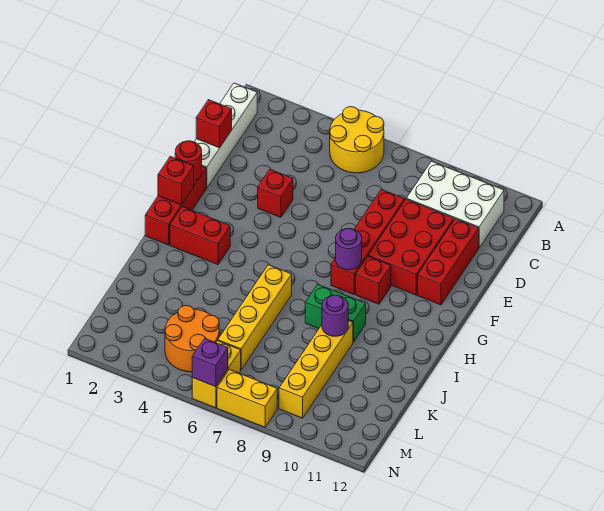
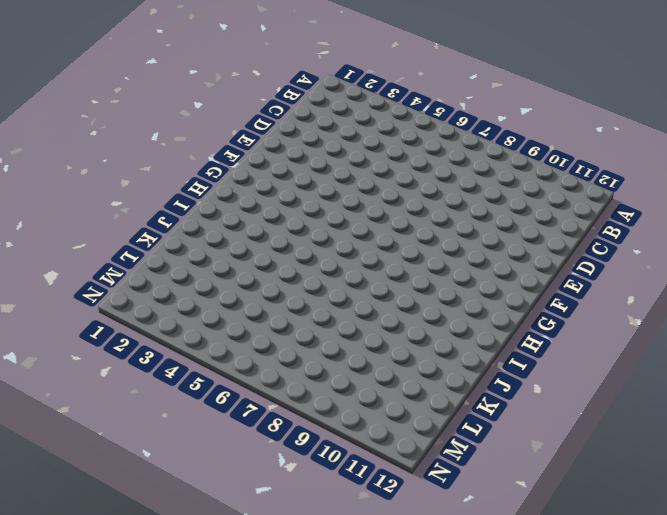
none -> yellow round brick A5:B6 level 1
none -> white brick B1:E1 level 1
none -> white brick B9:C11 level 1

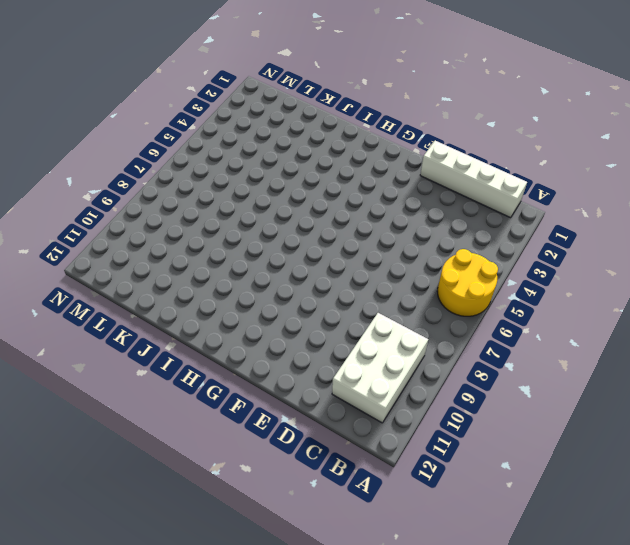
none -> red brick D8:G8 level 1
none -> red brick D9:F10 level 1
none -> red brick D11:F11 level 1

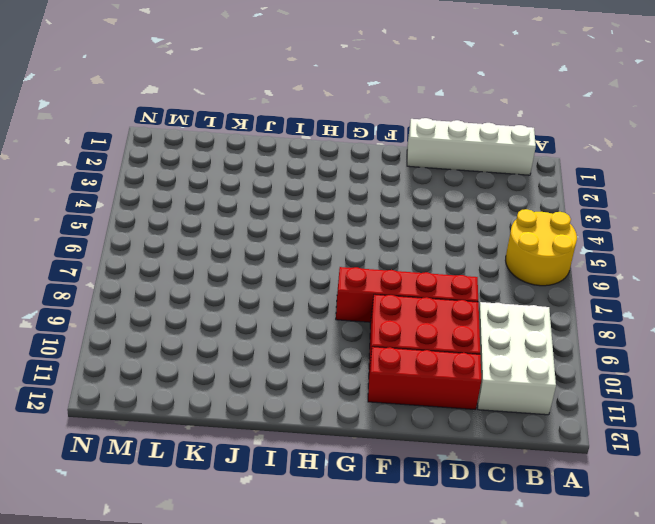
none -> red brick E4 level 1
none -> red brick F1:H1 level 1
none -> red brick G9 level 1

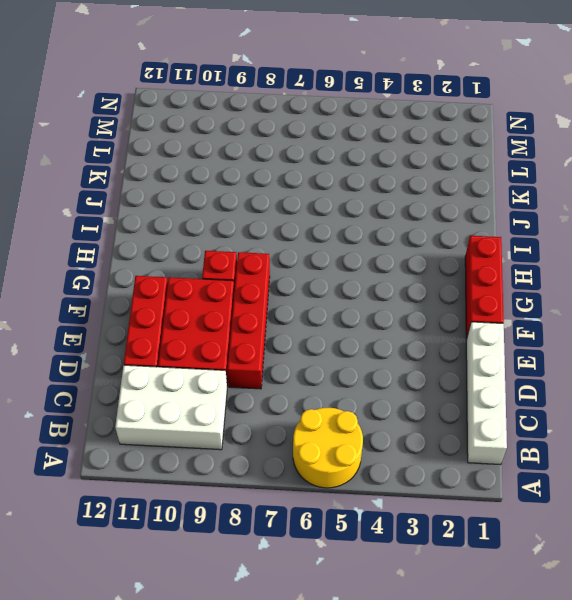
none -> red brick E4 level 1
none -> red brick H2:H3 level 1
none -> yellow brick I6:L6 level 1

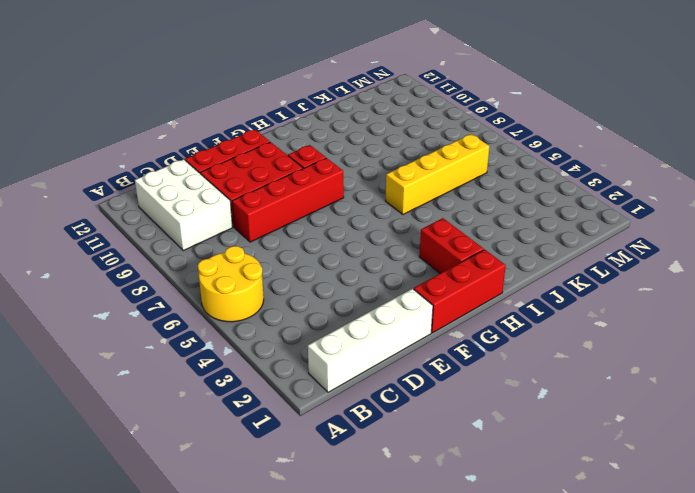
none -> red brick E4 level 1
none -> green brick I8:I9 level 1
none -> yellow brick J9:M9 level 1

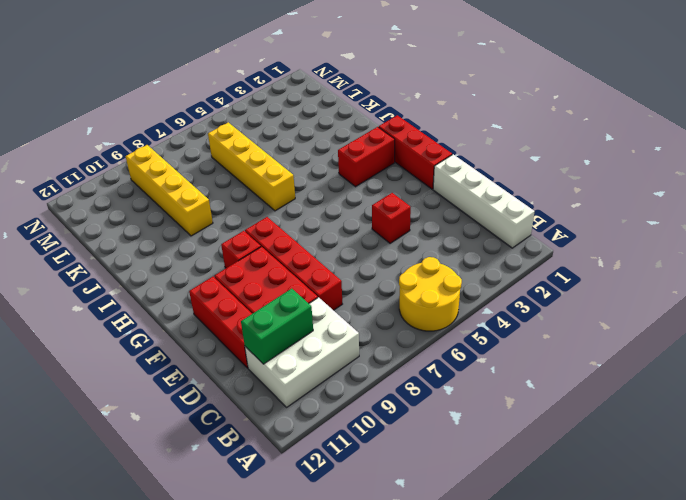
green brick C10:C11 level 2 -> green brick I8:I9 level 1
none -> orange round brick L4:M5 level 1
none -> yellow brick M6:N6 level 1
none -> yellow brick N7:N8 level 1

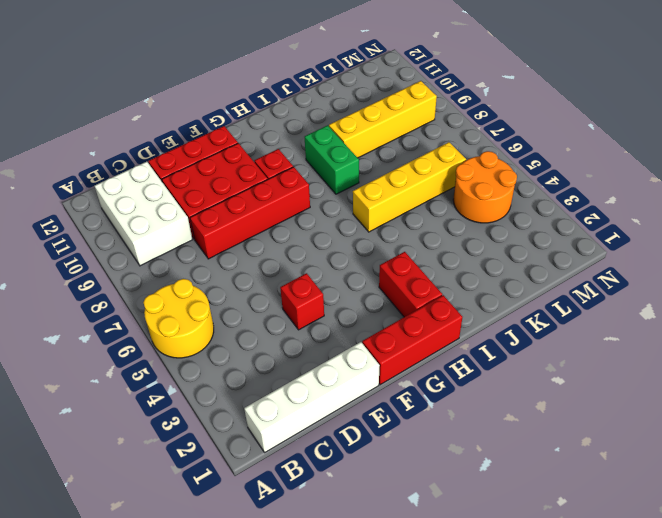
none -> yellow brick M6:N6 level 1
none -> yellow brick N7:N8 level 1
none -> red brick D1 level 2

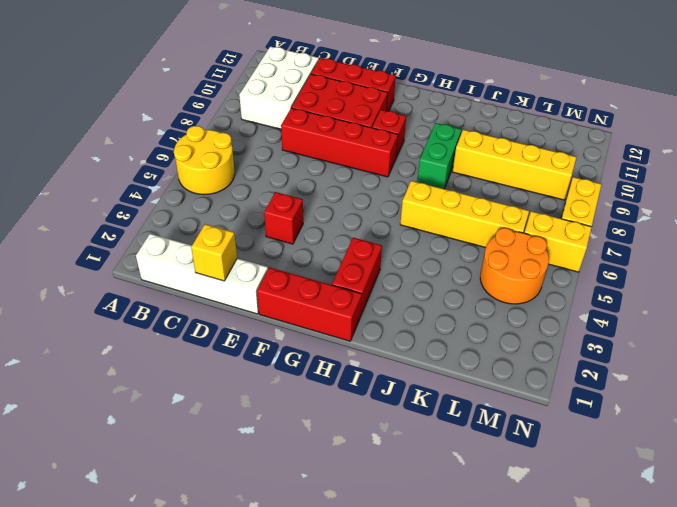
yellow brick D1 level 2 -> red brick D1 level 2
none -> red round brick F1 level 2
none -> red brick G1 level 2
none -> purple round brick G8 level 2

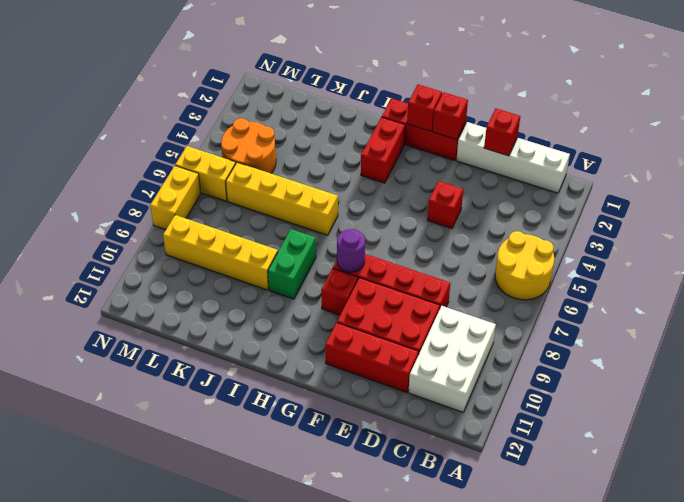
red brick F1 level 2 -> red round brick F1 level 2
none -> purple round brick J9 level 2
none -> purple brick N6 level 2

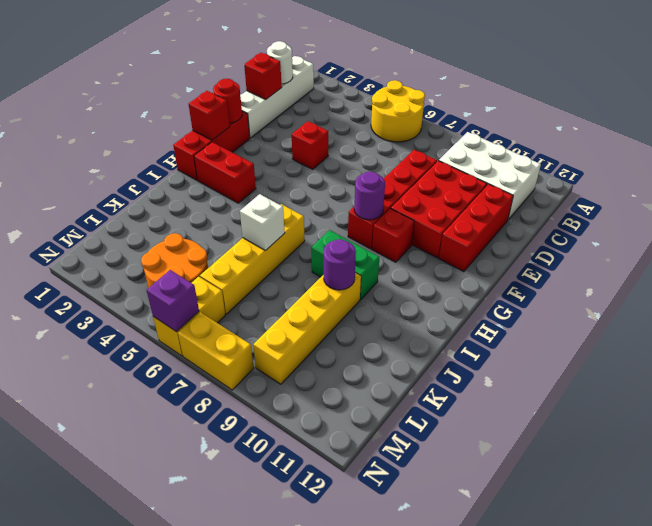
white round brick C1 level 2 -> none
white brick J6 level 2 -> none

